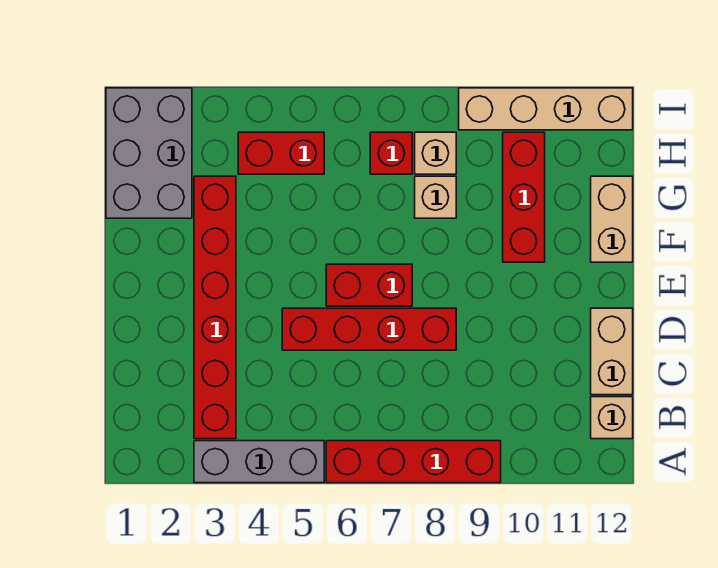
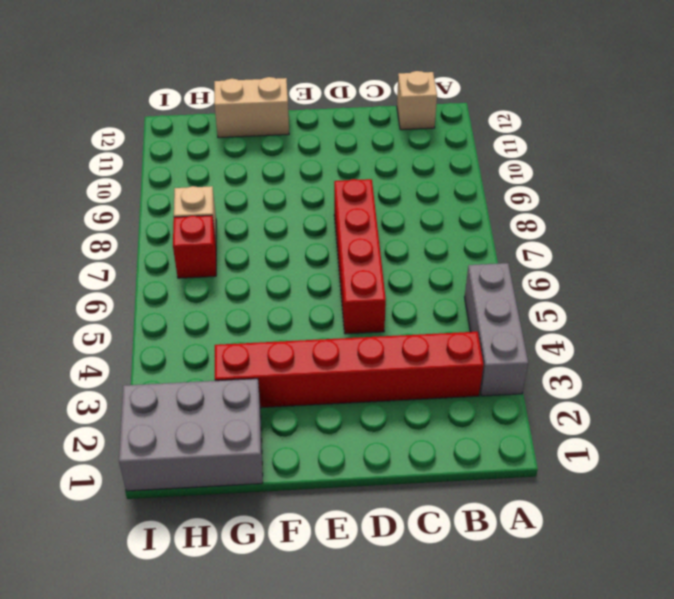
none -> red brick A6:A9 level 1
none -> tan brick C12:D12 level 1
none -> red brick E6:E7 level 1

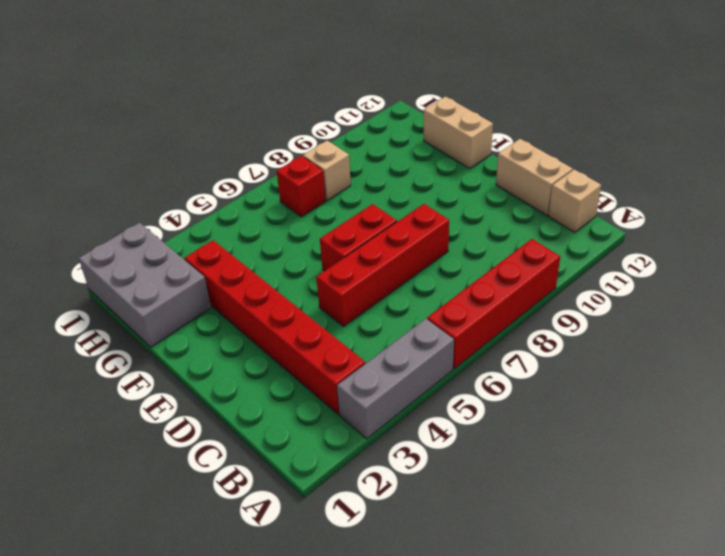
none -> red brick F10:H10 level 1
none -> tan brick G8 level 1
none -> red brick H4:H5 level 1

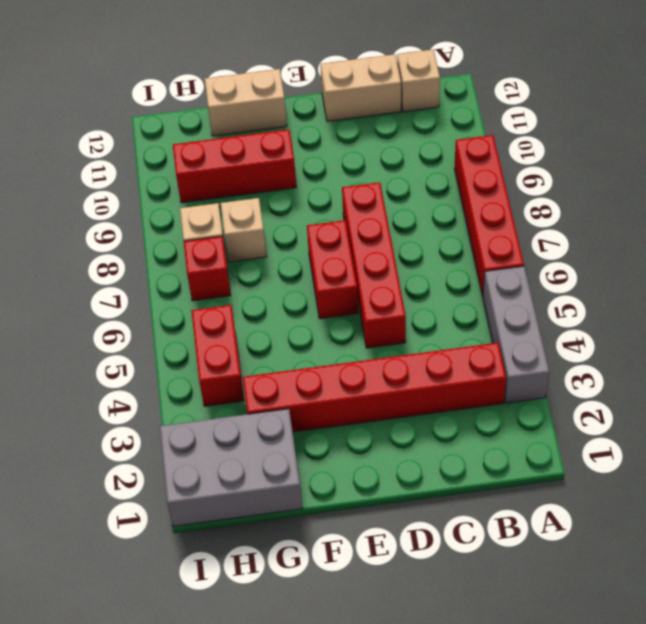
none -> tan brick I9:I12 level 1

